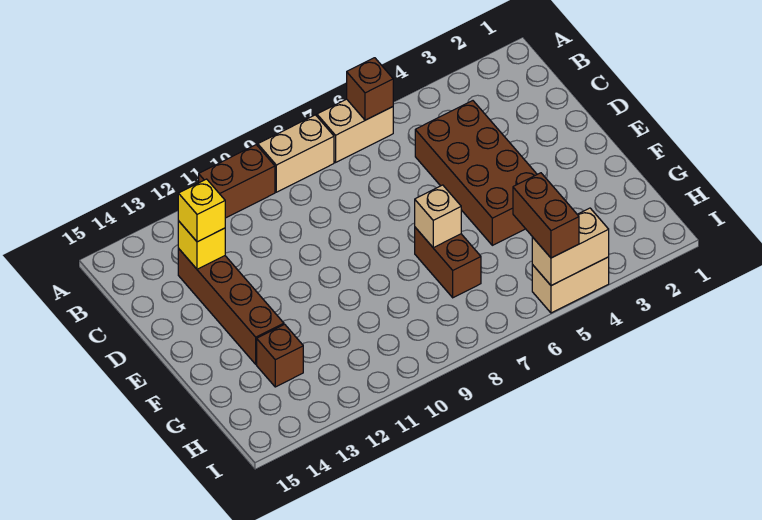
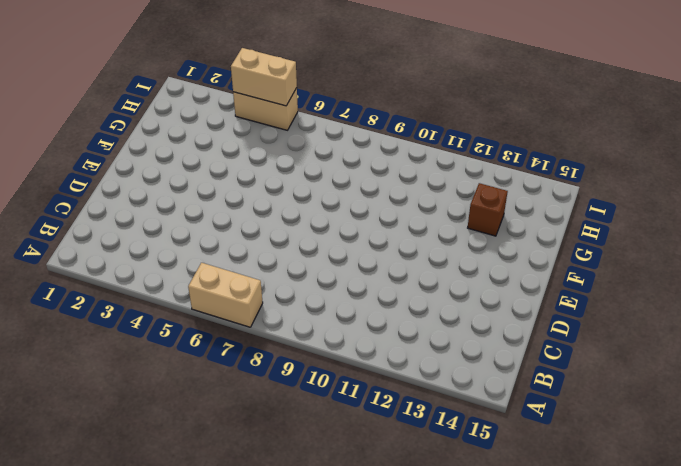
none -> tan brick A8:A9 level 1
none -> brown brick A10:A11 level 1
none -> brown brick C4:F5 level 1

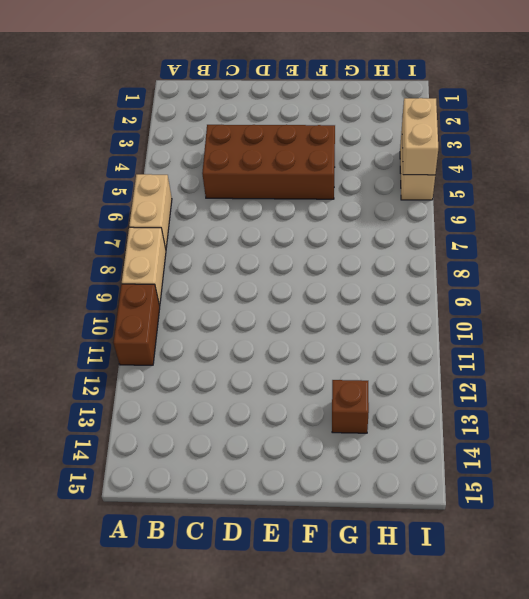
none -> brown brick C13:F13 level 1
none -> brown brick F7:G7 level 1
none -> brown brick A6 level 2

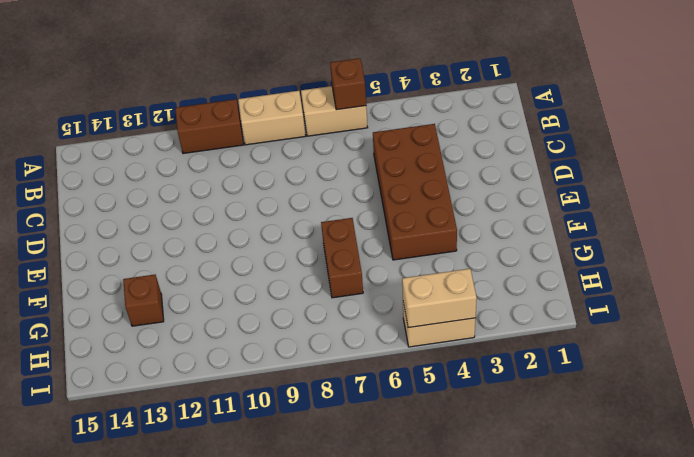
none -> brown brick C13:F13 level 1
none -> yellow brick C13 level 2
none -> tan brick F7 level 2

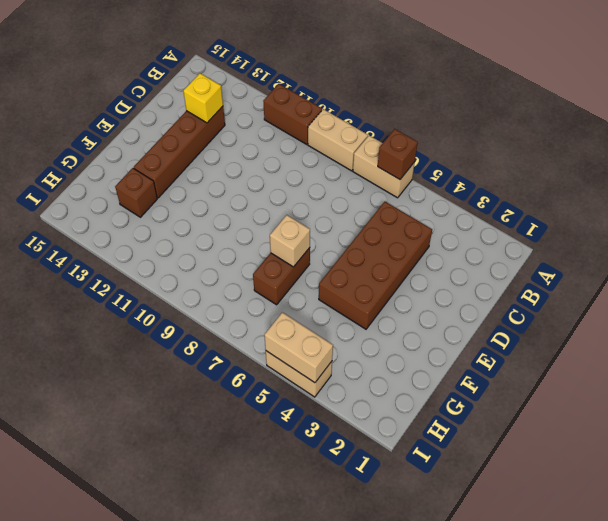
none -> yellow brick C13 level 3
none -> brown brick H5:I5 level 3

